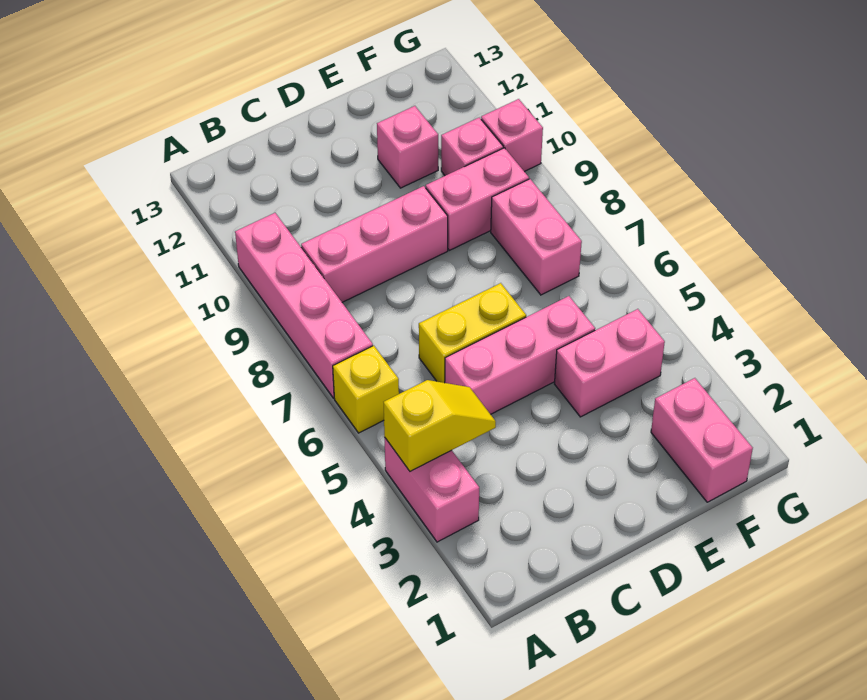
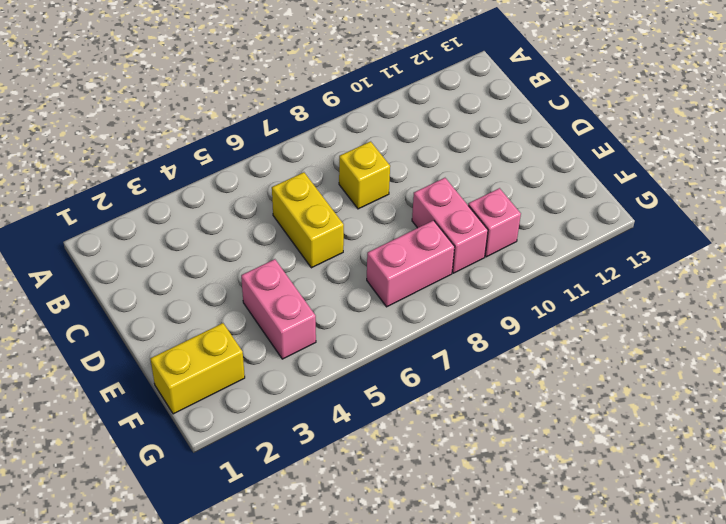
yellow brick C8 level 1 -> yellow brick A6 level 1
yellow brick F1:F2 level 1 -> pink brick F1:F2 level 1
none -> pink brick A3:A4 level 1
none -> pink brick A7:A10 level 1
none -> pink brick B9:D9 level 1

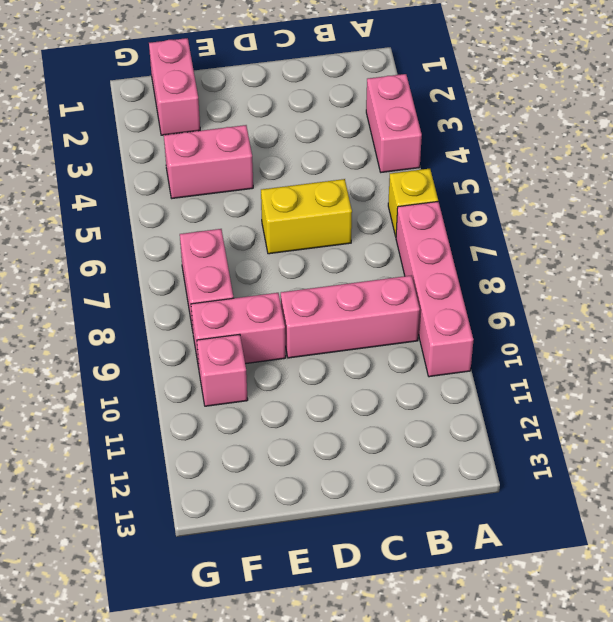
none -> pink brick C5:E5 level 1
none -> pink brick E11 level 1
none -> pink brick G10 level 1

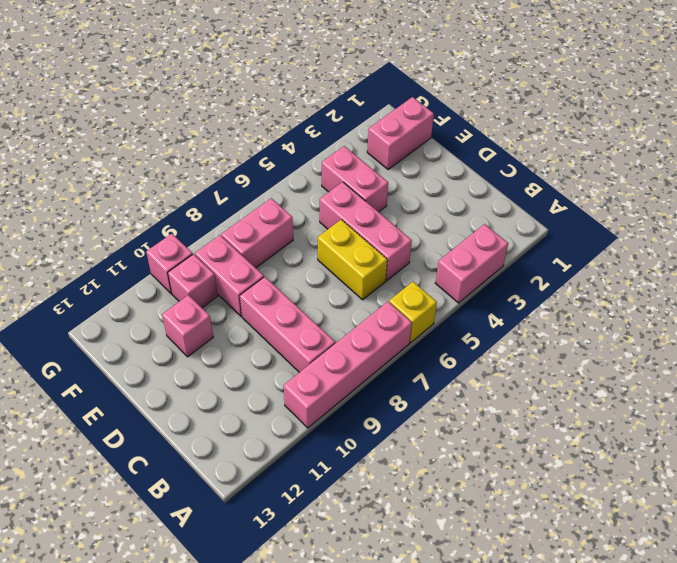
none -> yellow slope A4:B4 level 2 top A

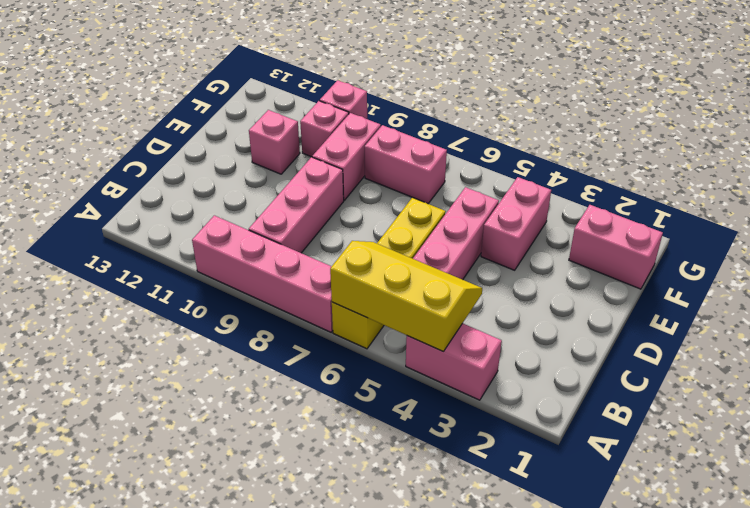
yellow slope A4:B6 level 2 top A -> yellow slope A4:B4 level 2 top A

